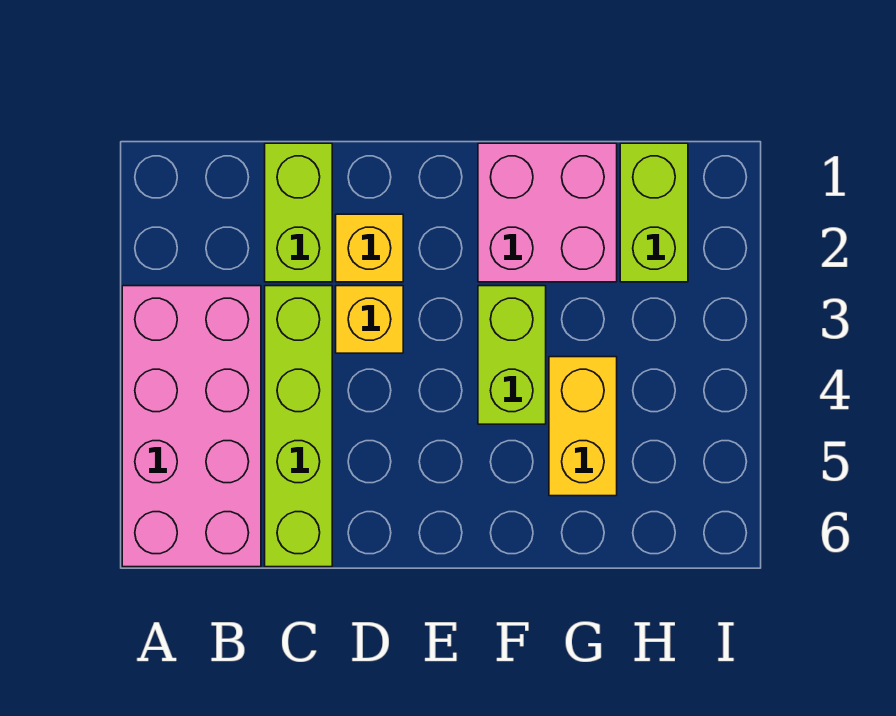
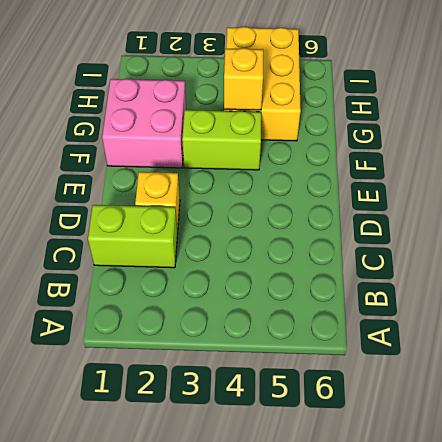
yellow brick G4:I5 level 1 -> yellow brick G4:G5 level 1
yellow brick G4 level 2 -> yellow brick D3 level 1
none -> pink brick A3:B6 level 1
none -> lime brick C3:C6 level 1

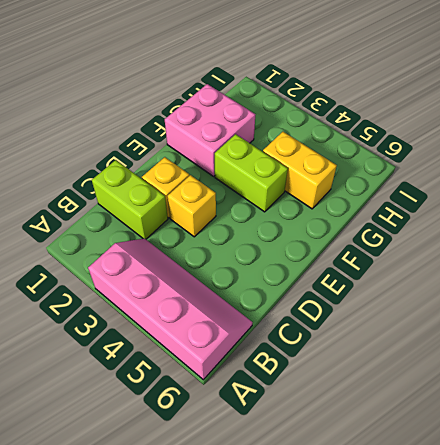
pink slope A3:B6 level 1 top A -> pink brick A3:B6 level 1
none -> lime brick C3:C6 level 1
none -> lime brick H1:H2 level 1

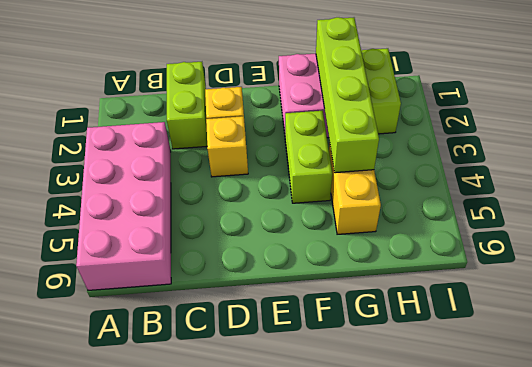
lime brick G1:G4 level 2 -> lime brick C3:C6 level 1

